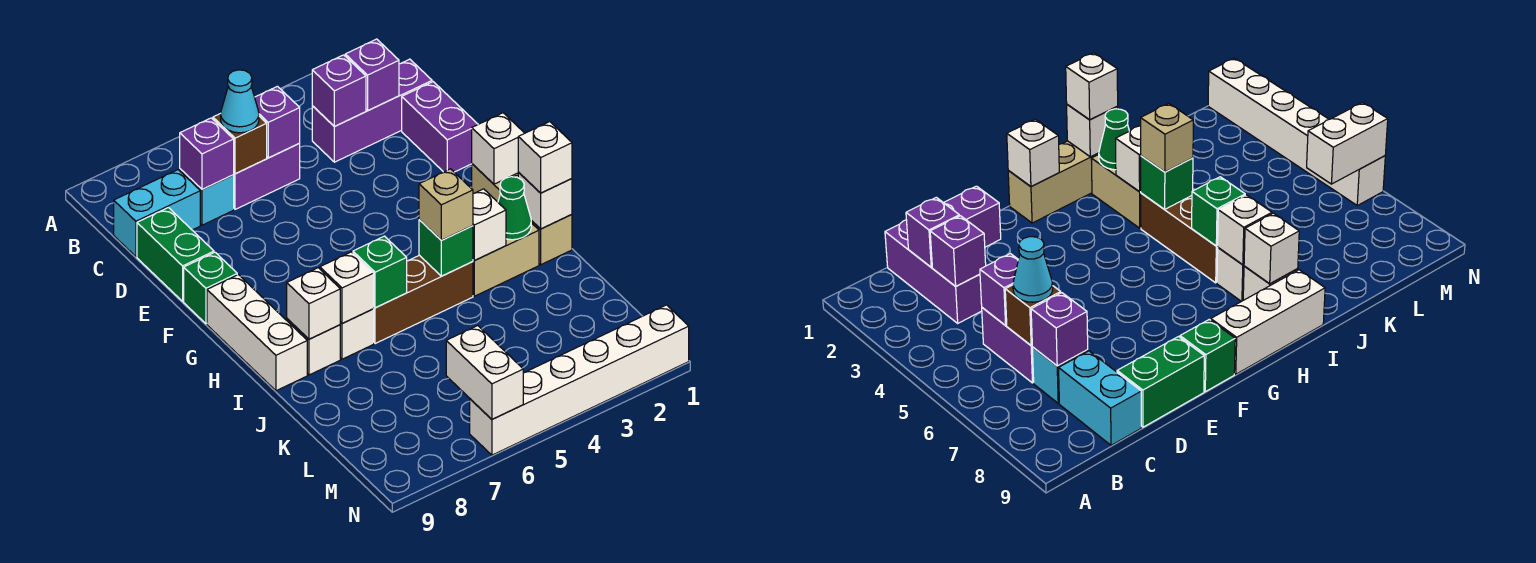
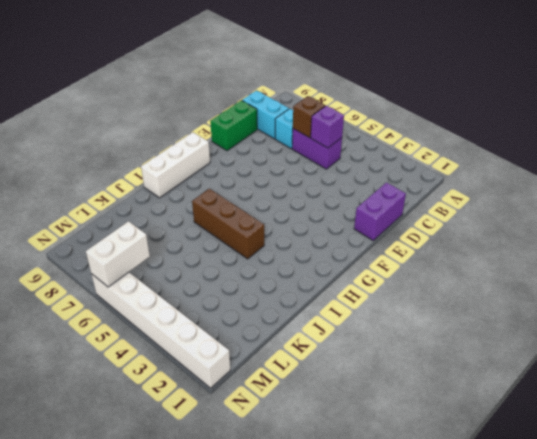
none -> purple brick C1:C3 level 1
none -> green brick F9 level 1
none -> tan brick G1:I1 level 1
none -> tan brick I2:I3 level 1

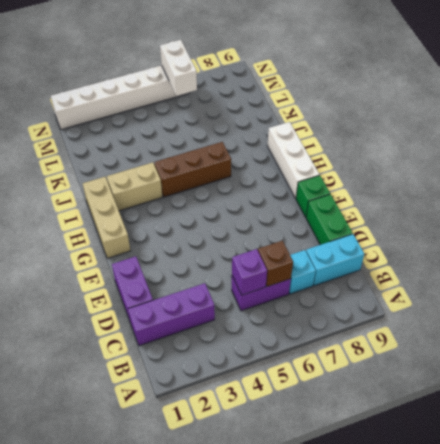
none -> white brick I7 level 1
none -> white brick I8 level 1
none -> purple brick C2 level 2
none -> purple brick C3 level 2

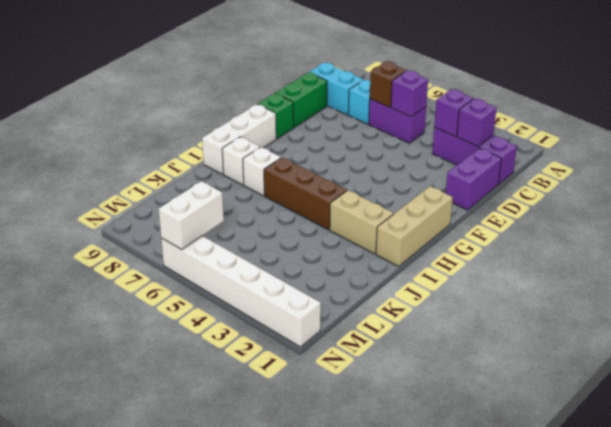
none -> purple brick C7 level 2
none -> white brick G1 level 2
none -> white brick I1 level 2
none -> green cone I2 level 2

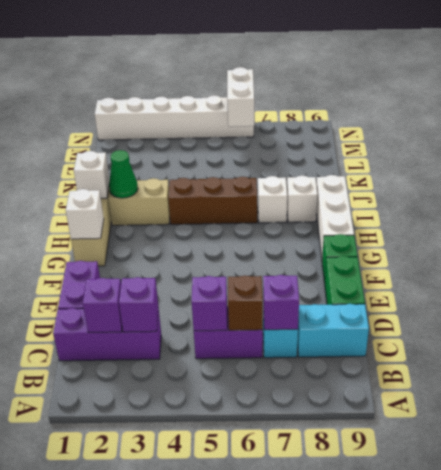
none -> white brick I3 level 2
none -> green brick I4 level 2
none -> green brick I6 level 2
none -> white brick I7 level 2

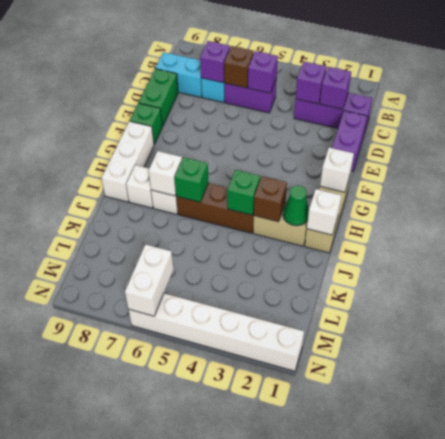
brown brick I3 level 2 -> white brick I3 level 2
none -> white brick I8 level 2
none -> cyan cone C6 level 3
none -> white brick I1 level 3
none -> tan brick I4 level 3

